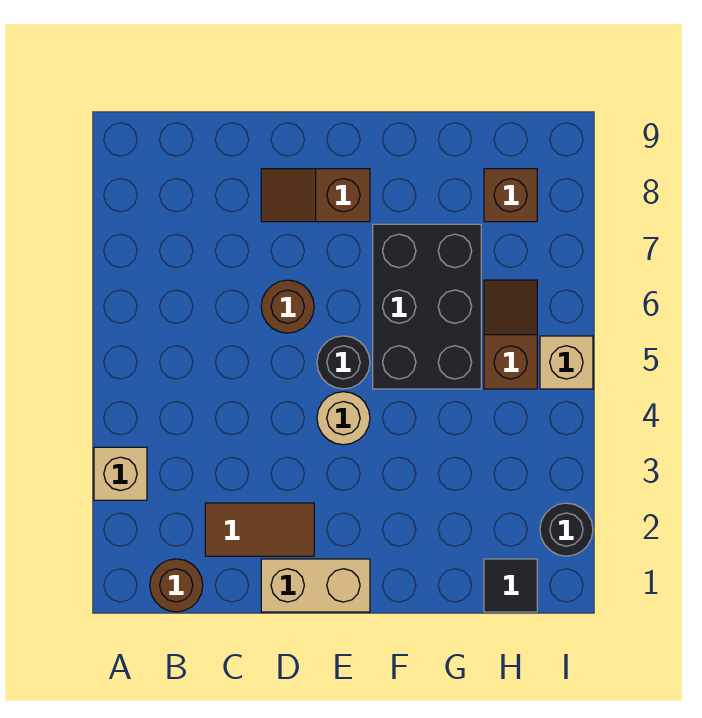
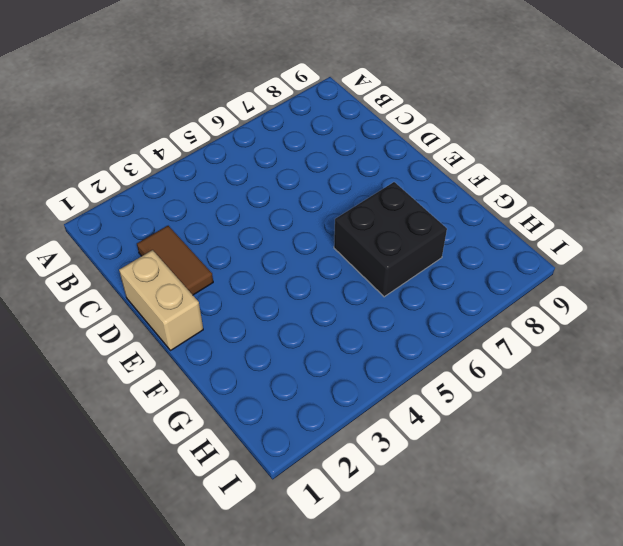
black brick F6:G7 level 1 -> black brick F5:G7 level 1
none -> tan brick A3 level 1
none -> brown round brick B1 level 1
none -> brown round brick D6 level 1

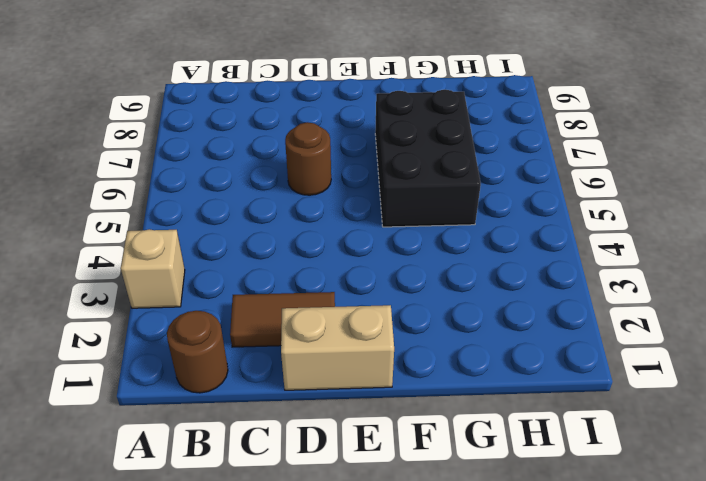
none -> brown slope D8:E8 level 1 top E
none -> tan round brick E4 level 1
none -> black round brick E5 level 1

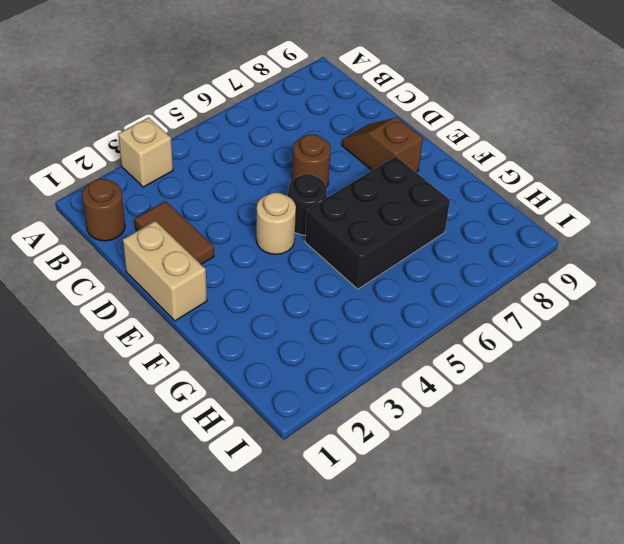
none -> black tile H1 level 1
none -> brown slope H5:H6 level 1 top 5
none -> brown brick H8 level 1

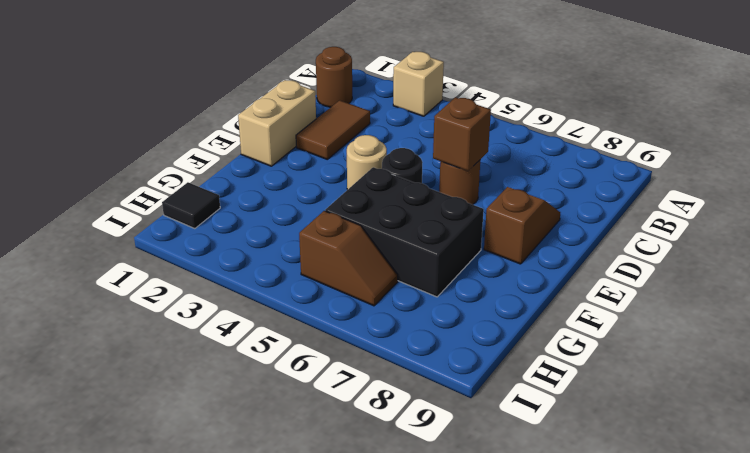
brown brick D6 level 2 -> brown brick H8 level 1
none -> black round brick I2 level 1
none -> tan brick I5 level 1

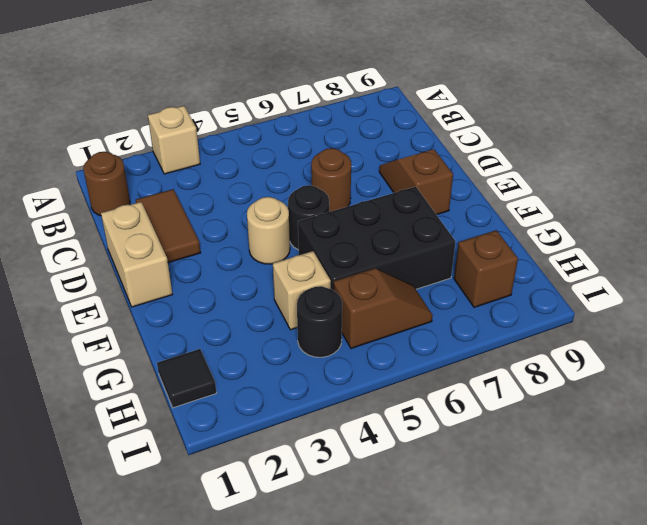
tan brick G4 level 1 -> tan brick I5 level 1
black round brick H4 level 1 -> black round brick I2 level 1

